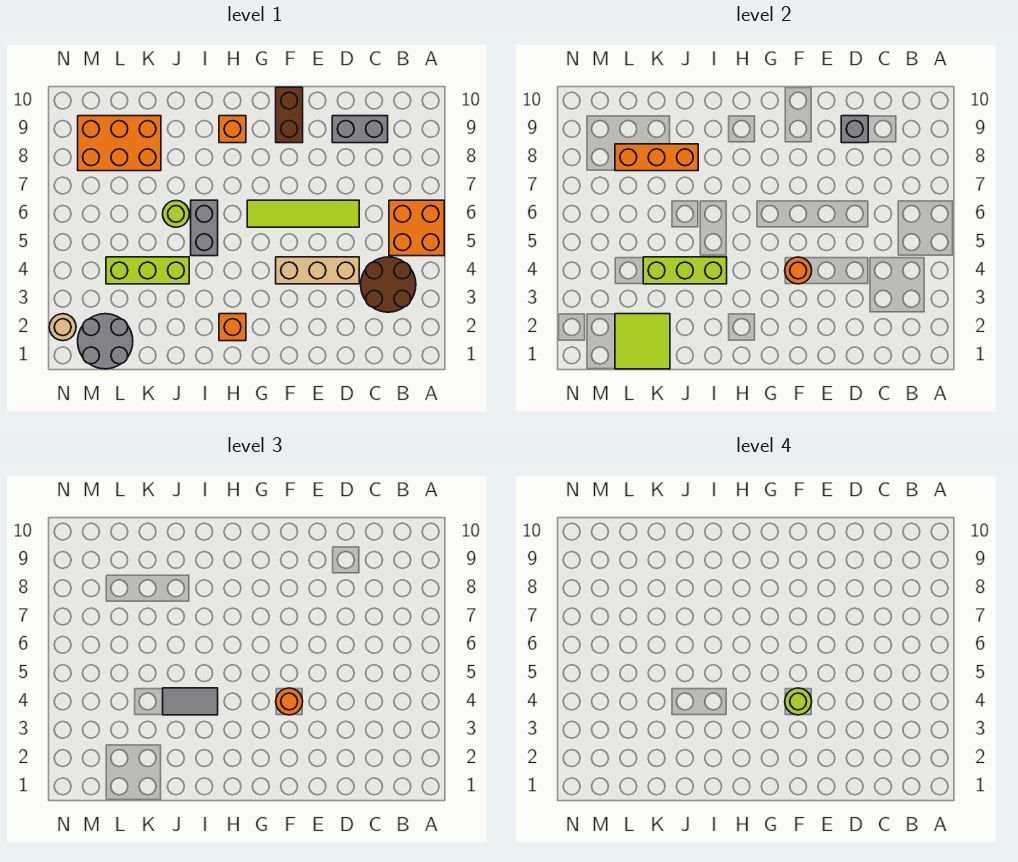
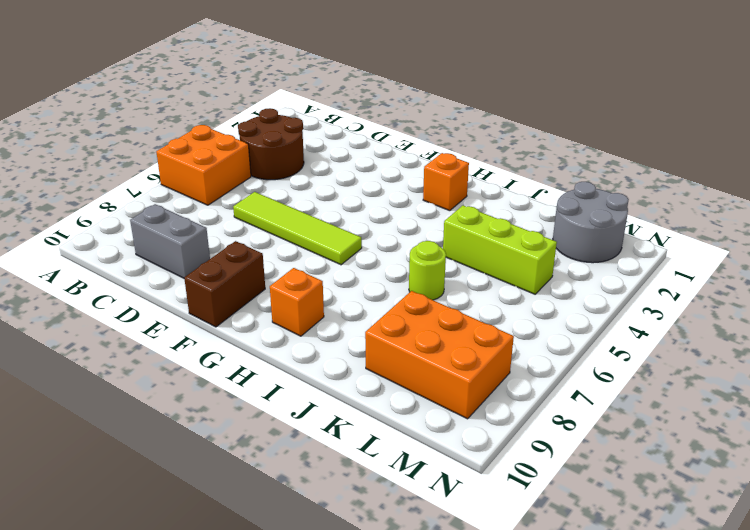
none -> tan brick D4:F4 level 1
none -> grey brick I5:I6 level 1
none -> tan round brick N2 level 1

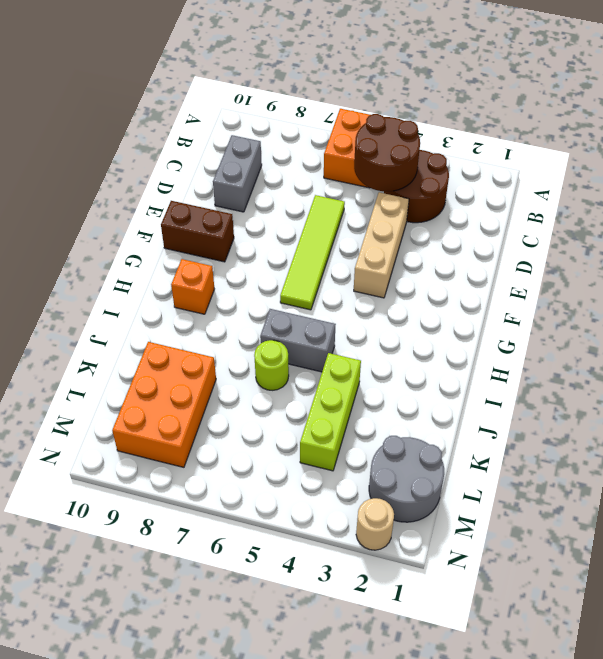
brown round brick B4:C5 level 2 -> none
none -> orange brick H2 level 1
none -> grey brick D9 level 2
none -> orange round brick F4 level 2

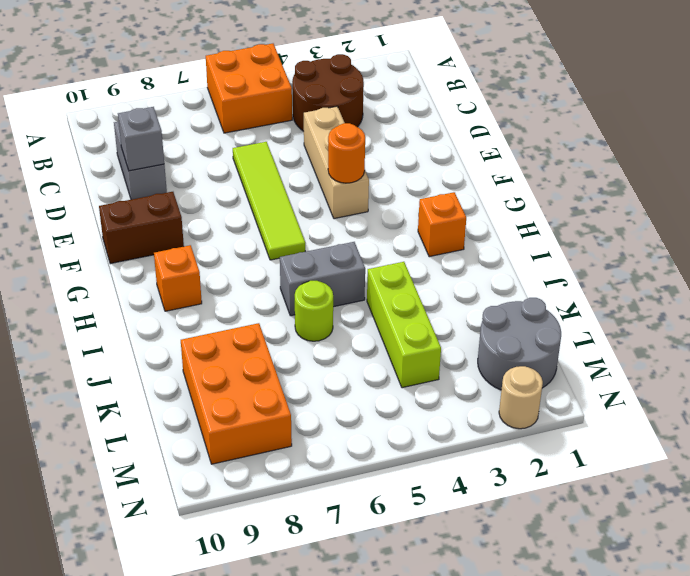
none -> lime brick I4:K4 level 2
none -> orange brick J8:L8 level 2
none -> lime tile K1:L2 level 2

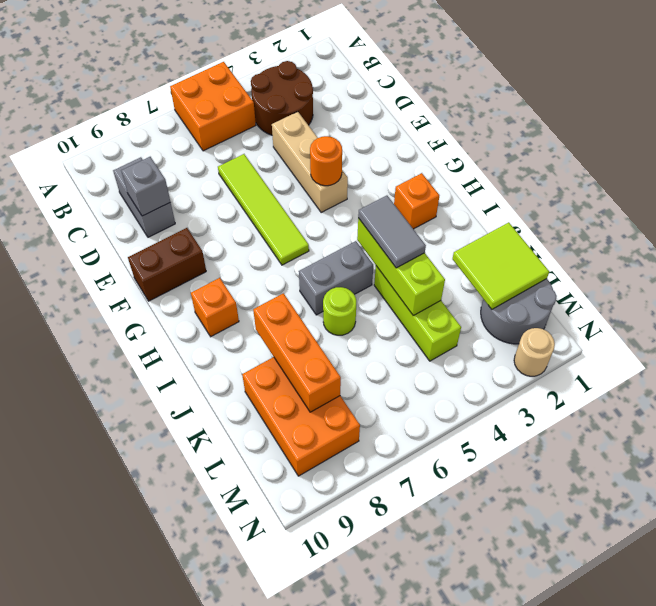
none -> orange round brick F4 level 3
none -> lime round brick F4 level 4

